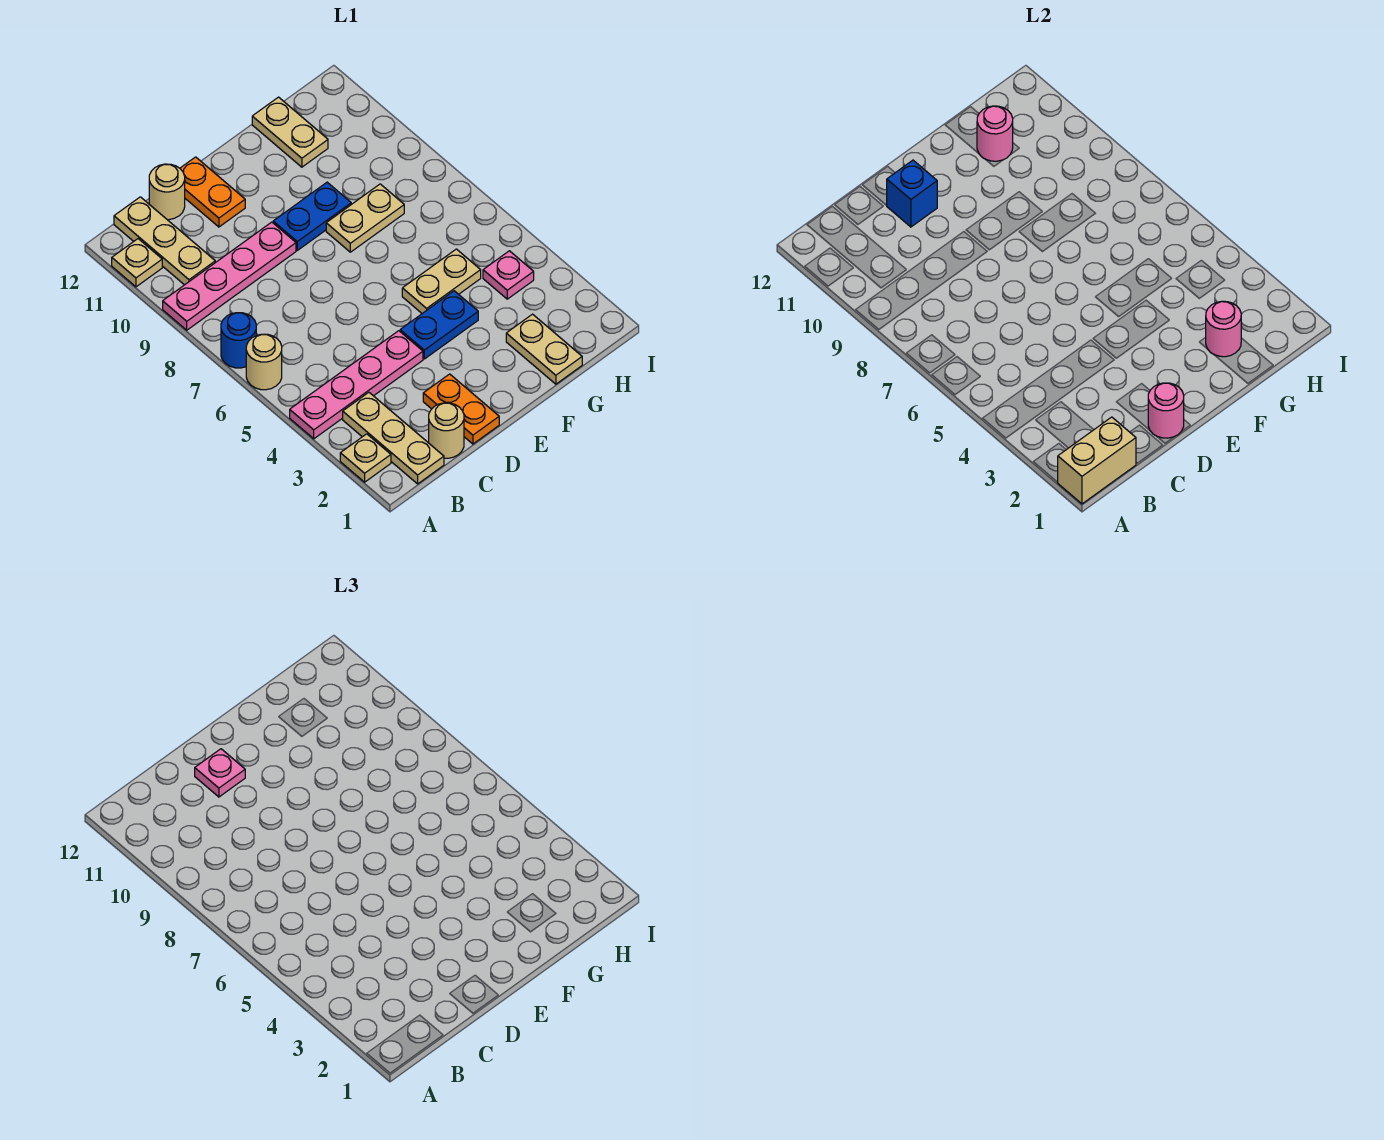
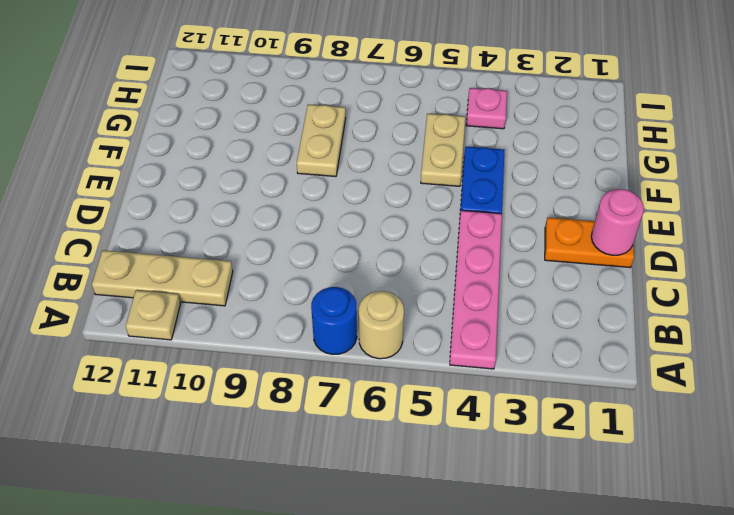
none -> tan plate A2 level 1
none -> pink plate A9:D9 level 1
none -> tan plate B1:B3 level 1

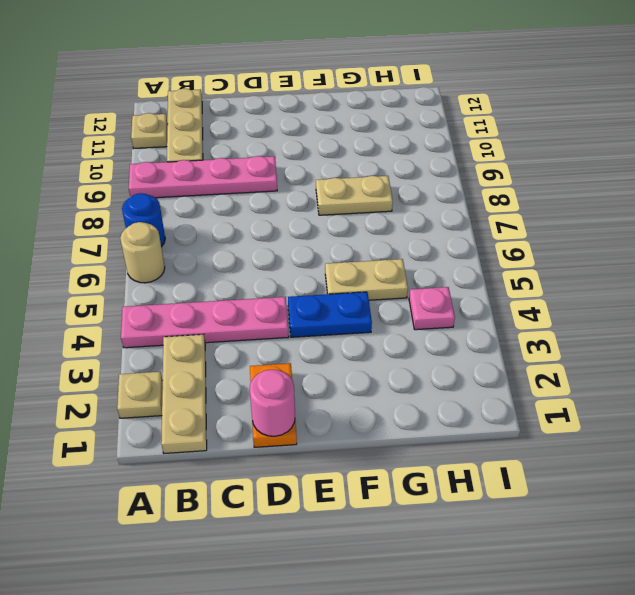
none -> tan round brick C1 level 1
none -> tan round brick C12 level 1
none -> orange plate D11:D12 level 1

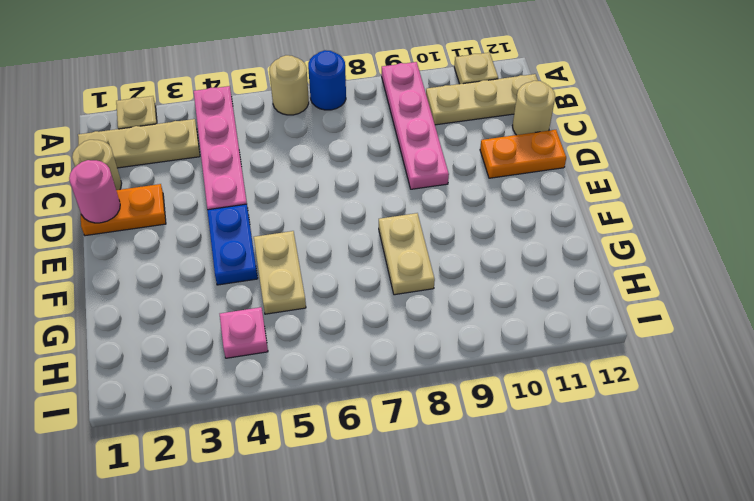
none -> blue plate E9:F9 level 1
none -> tan plate G1:G2 level 1
none -> tan plate G11:G12 level 1

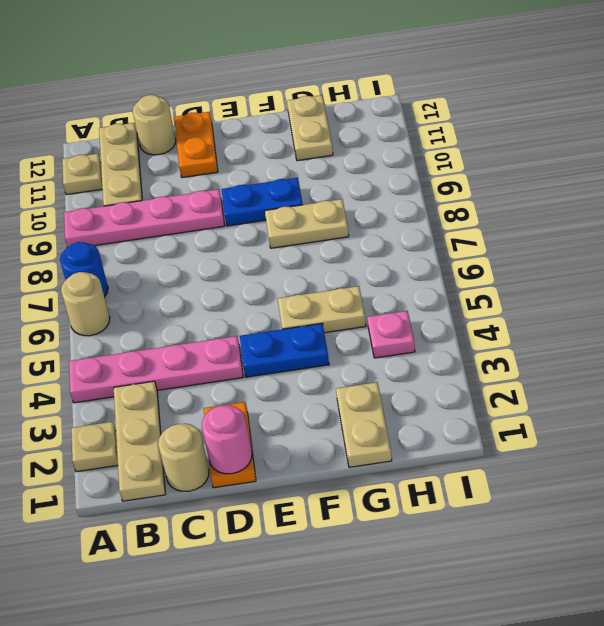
none -> tan brick A1:B1 level 2
none -> blue brick D11 level 2
none -> pink round brick G2 level 2

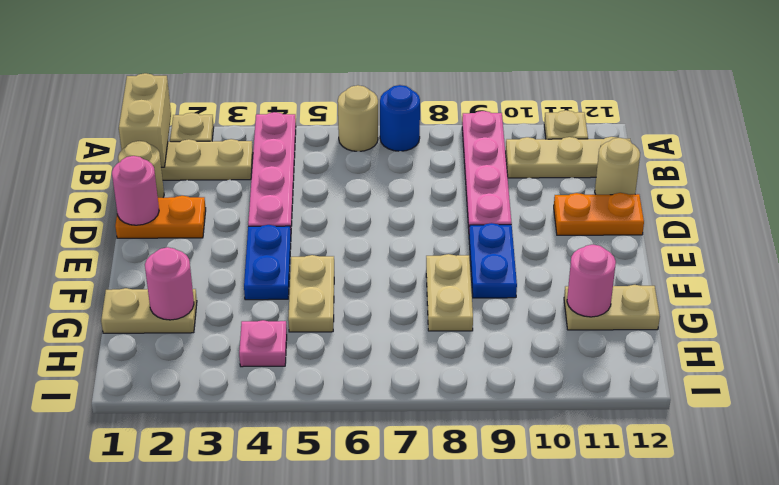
none -> blue brick D11 level 2
none -> pink plate D11 level 3

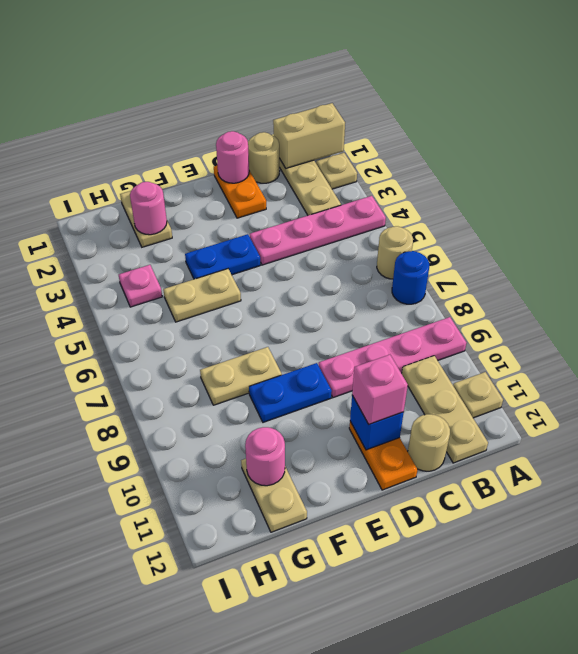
pink brick D11 level 3 -> pink plate D11 level 3

